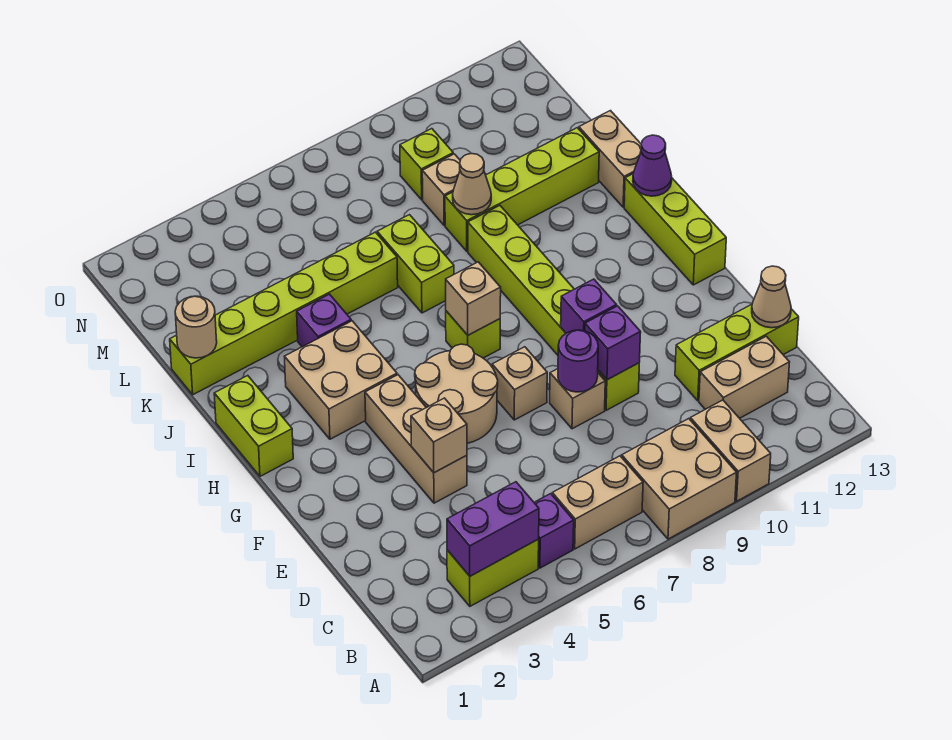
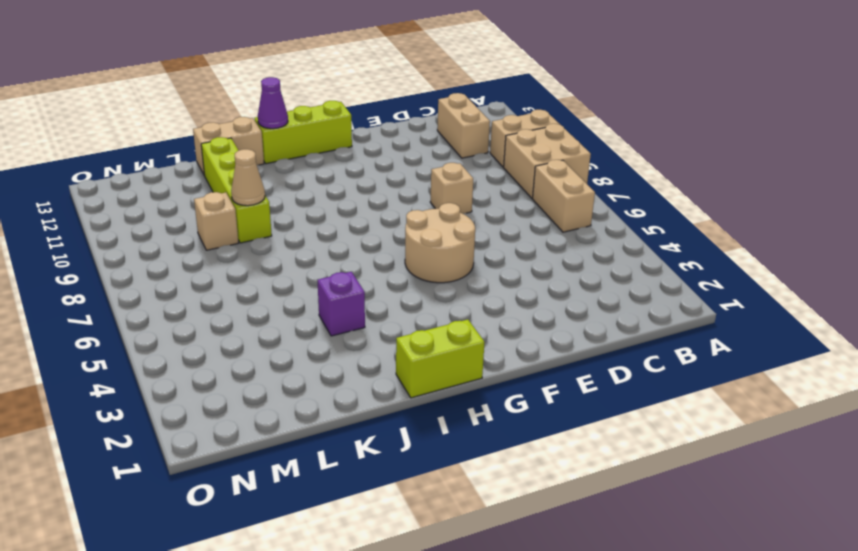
none -> lime brick B3:B4 level 1
none -> purple brick B5 level 1
none -> lime brick D11:D13 level 1
none -> tan brick E4:G4 level 1

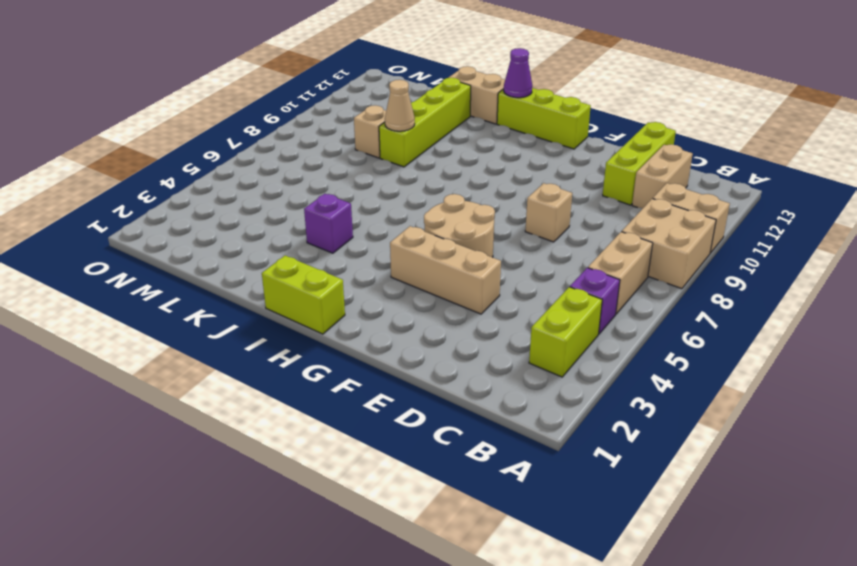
none -> lime brick E9:J9 level 1
none -> tan brick F7 level 1
none -> tan brick H3:I4 level 1
none -> lime brick H7 level 1

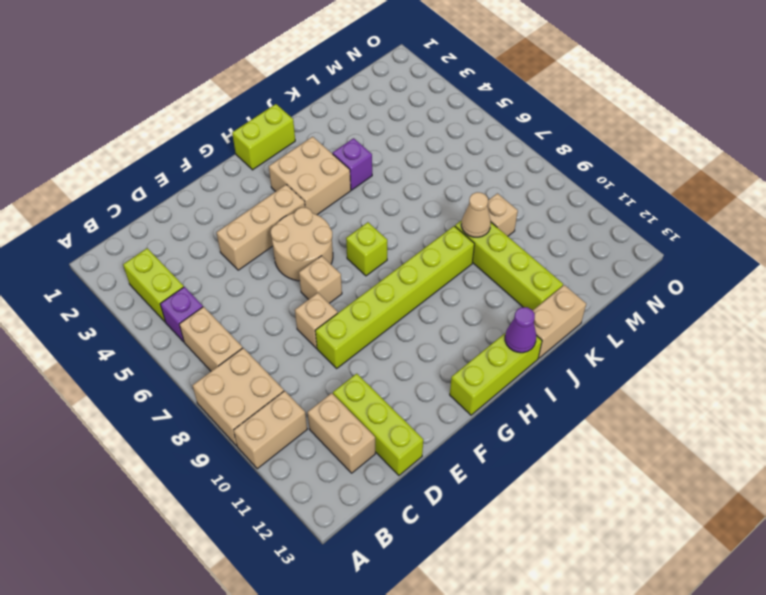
none -> lime brick J7:K7 level 1
none -> lime brick K1:K6 level 1
none -> lime brick M9 level 1
none -> purple brick B3:B4 level 2

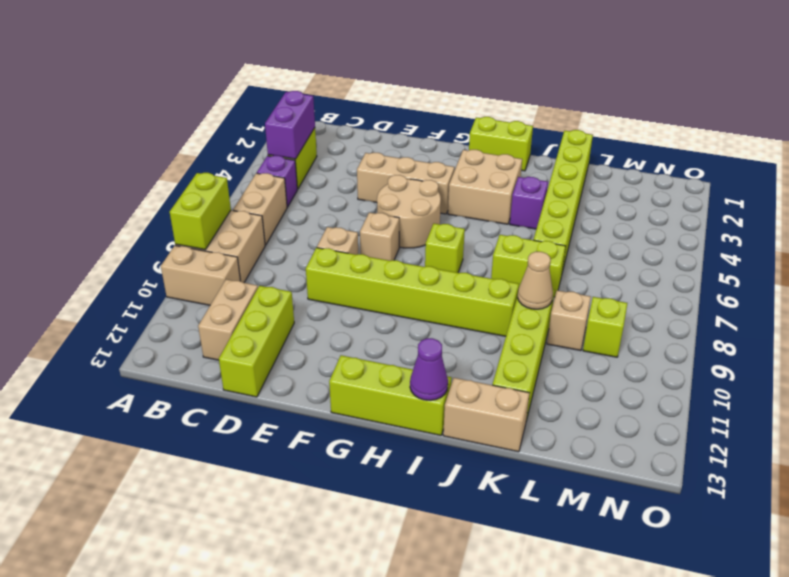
lime brick A8:A9 level 2 -> none
none -> tan cone D13 level 2
none -> tan brick E4 level 2
none -> purple round brick E8 level 2
none -> purple brick E9 level 2

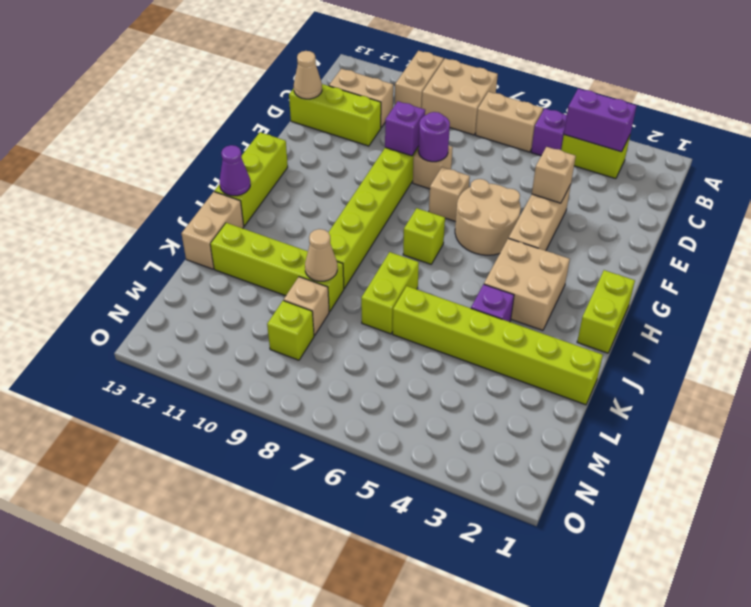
none -> purple brick F9 level 2
none -> tan brick H7 level 2
none -> tan round brick K1 level 2

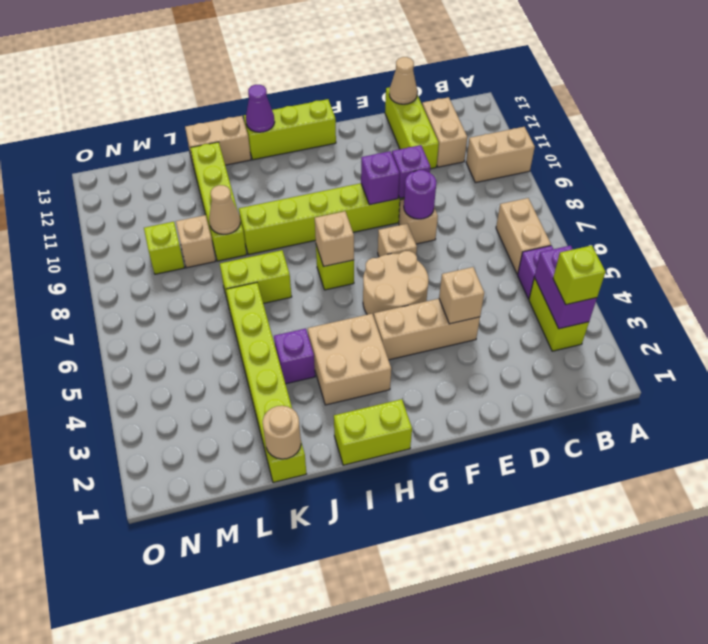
lime brick B3 level 3 -> none
none -> tan brick A8:B9 level 1

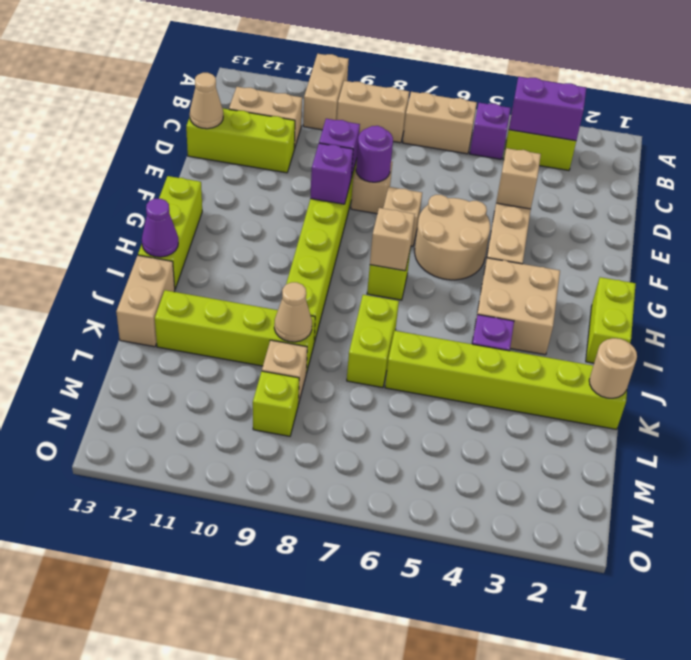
tan brick B8:B9 level 1 -> tan brick A8:B9 level 1

